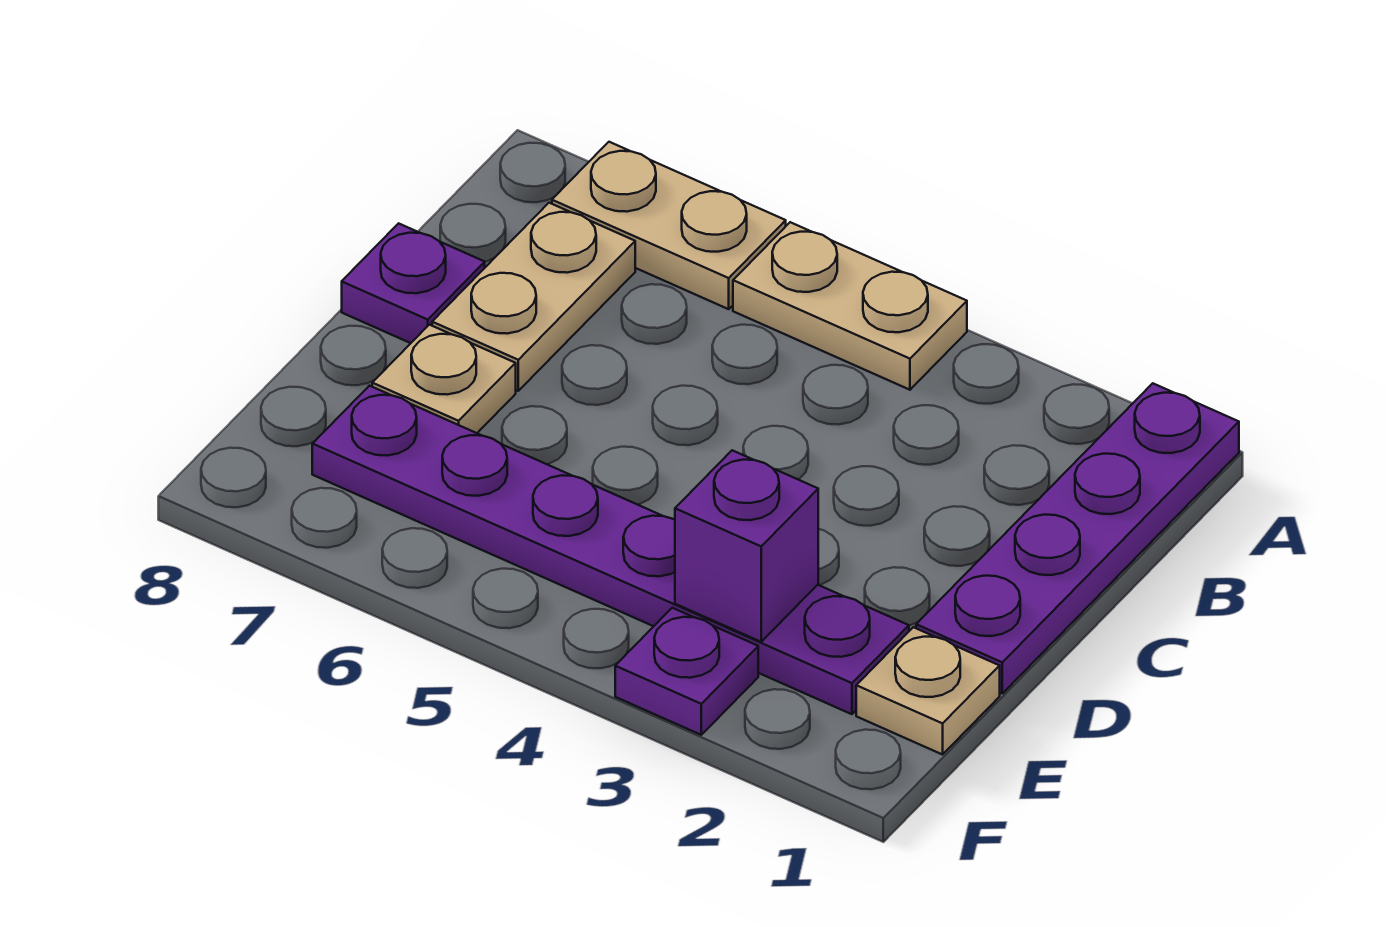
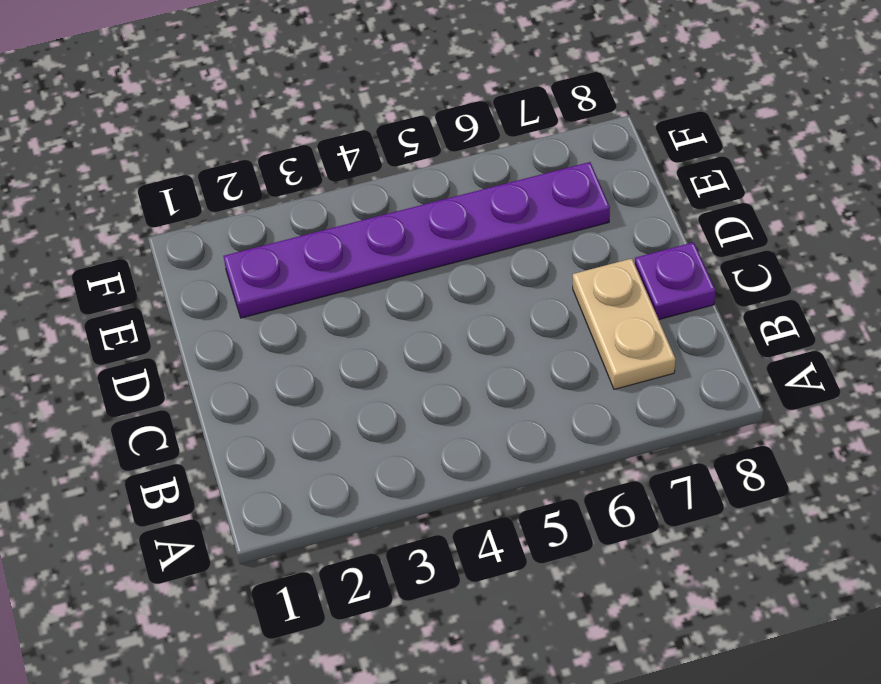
none -> purple plate A1:D1 level 1
none -> tan plate A4:A5 level 1

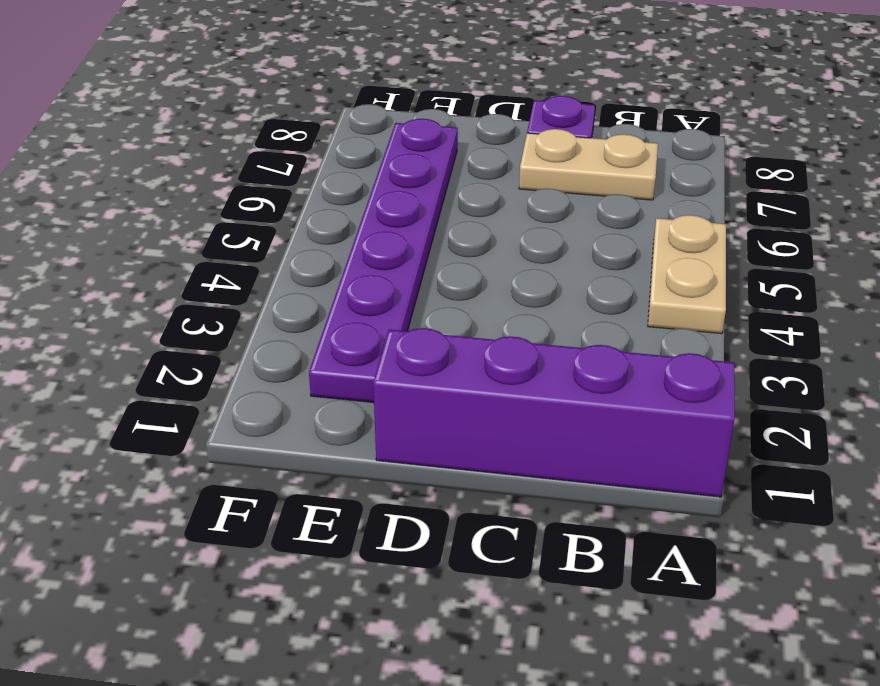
purple brick A1:D1 level 1 -> purple plate A1:D1 level 1
none -> tan plate A6:A7 level 1
none -> tan plate D7 level 1

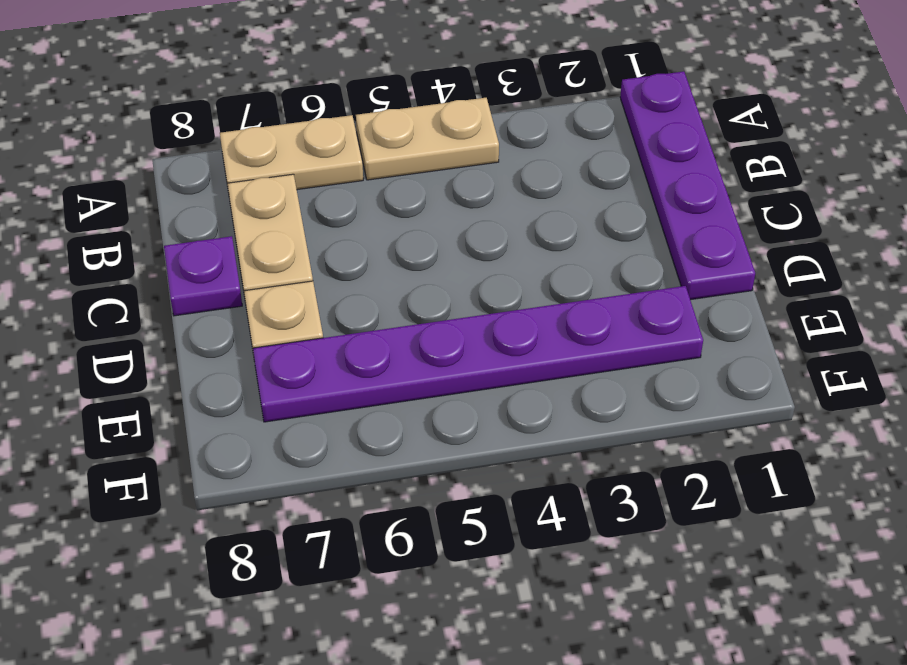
none -> tan plate E1 level 1
none -> purple plate F3 level 1

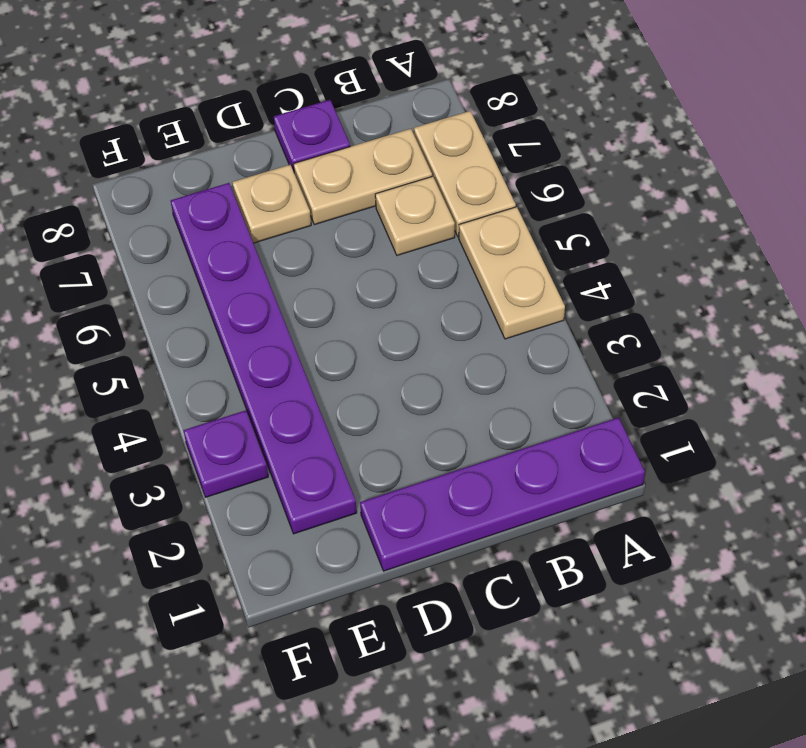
tan plate B6 level 1 -> tan plate E1 level 1
none -> purple brick E3 level 2

